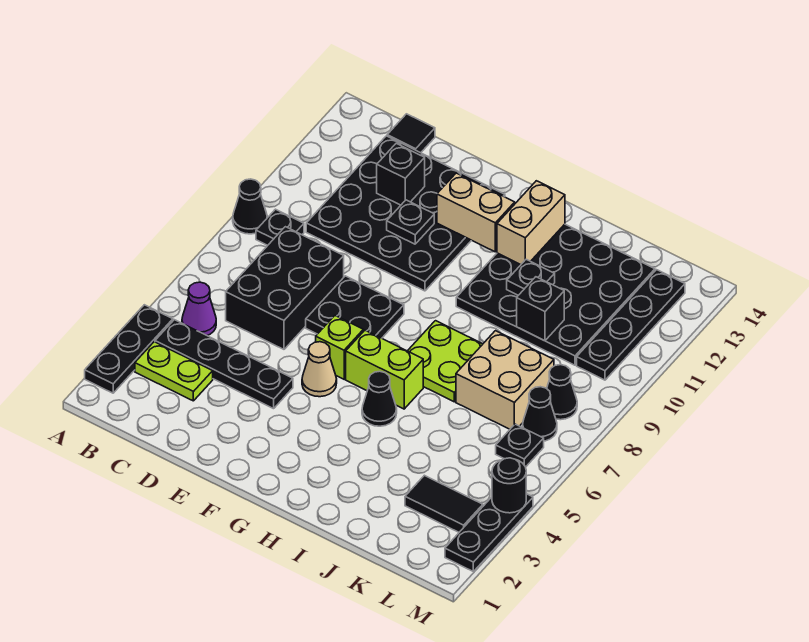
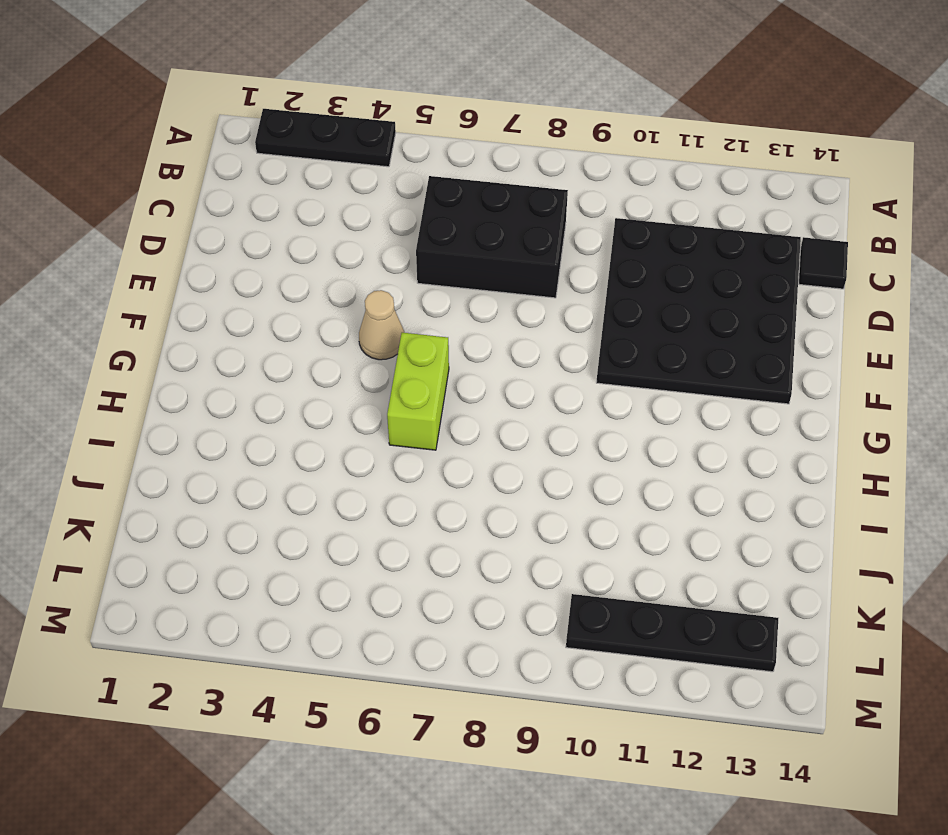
none -> black cone A9 level 1
none -> lime plate B3:C3 level 1
none -> black plate B4:E4 level 1
none -> purple cone B5 level 1

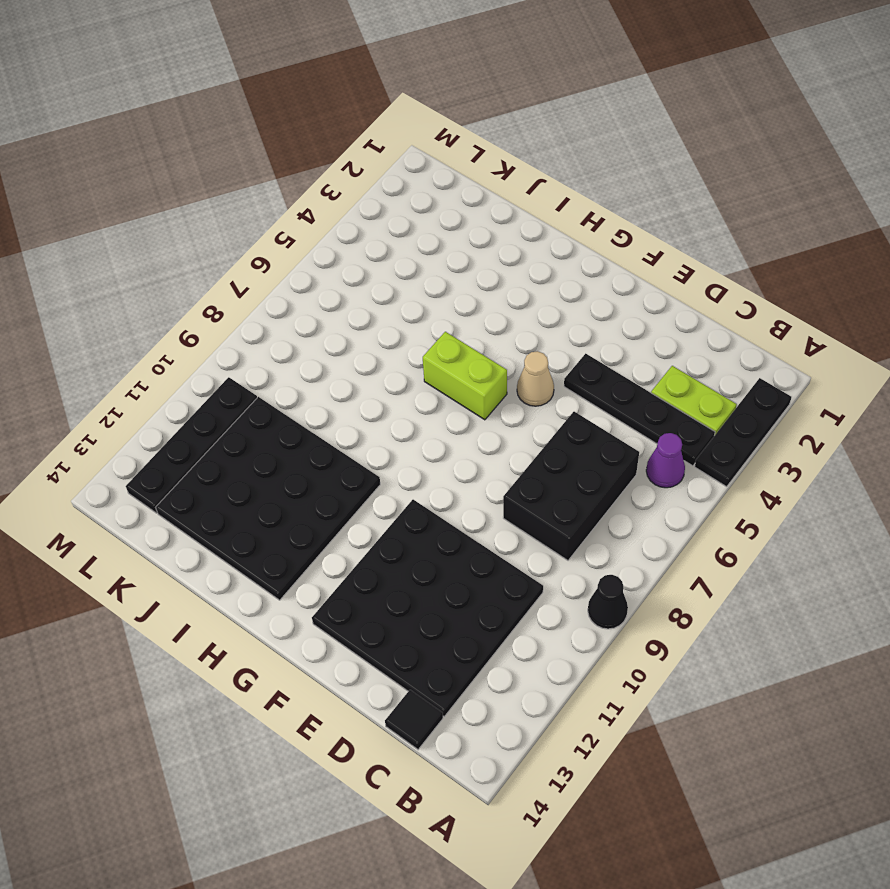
none -> black plate B9 level 1
none -> black plate E7:F8 level 1
none -> lime brick F6 level 1
none -> black cone H5 level 1

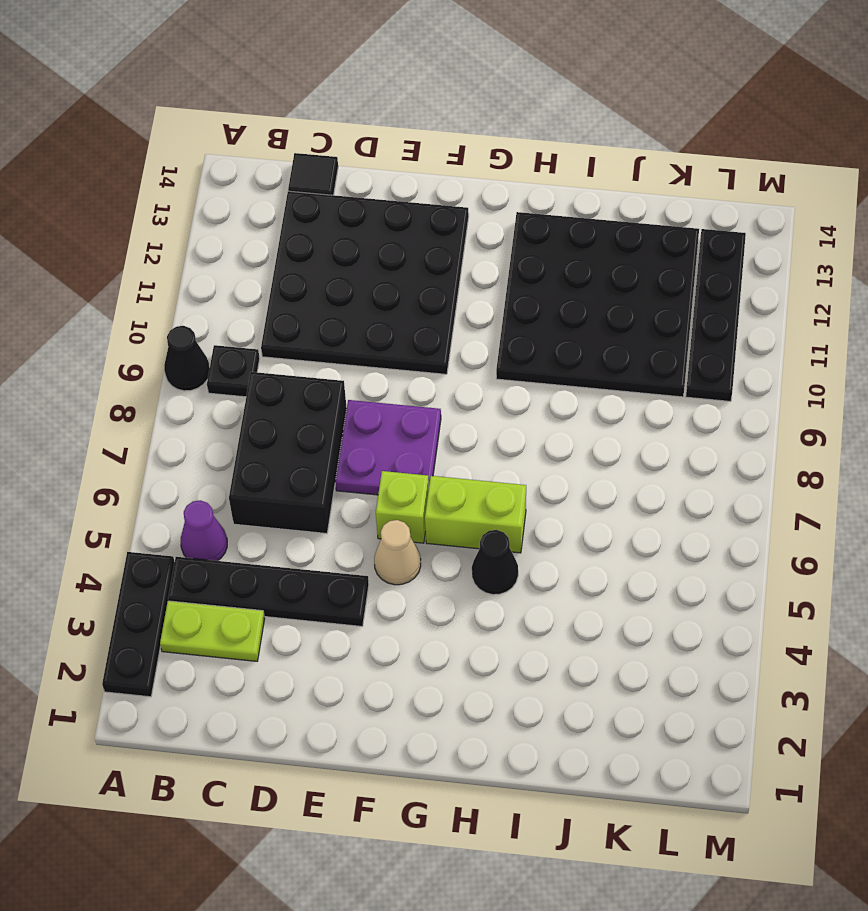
purple plate E7:F8 level 1 -> black plate E7:F8 level 1
none -> lime plate H7:I8 level 1
none -> tan brick J7:K8 level 1
none -> black tile K3:L3 level 1
none -> black plate L6 level 1

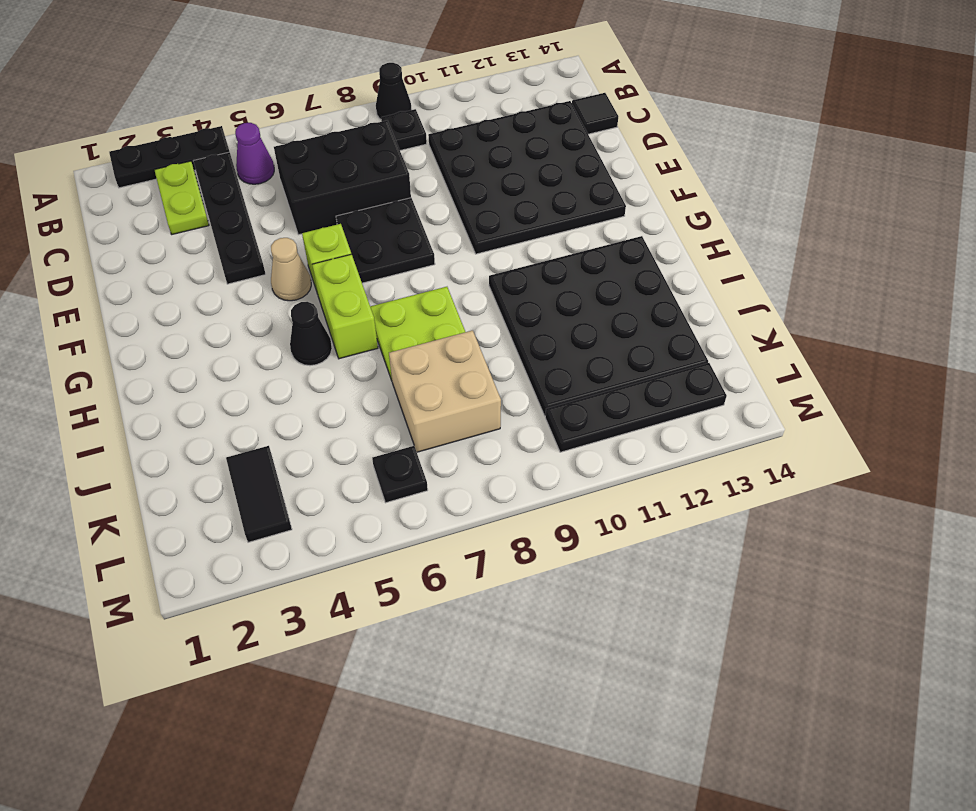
none -> black cone L7 level 1
none -> black cone L8 level 1
none -> black plate M2:M4 level 1
none -> black brick D12 level 2

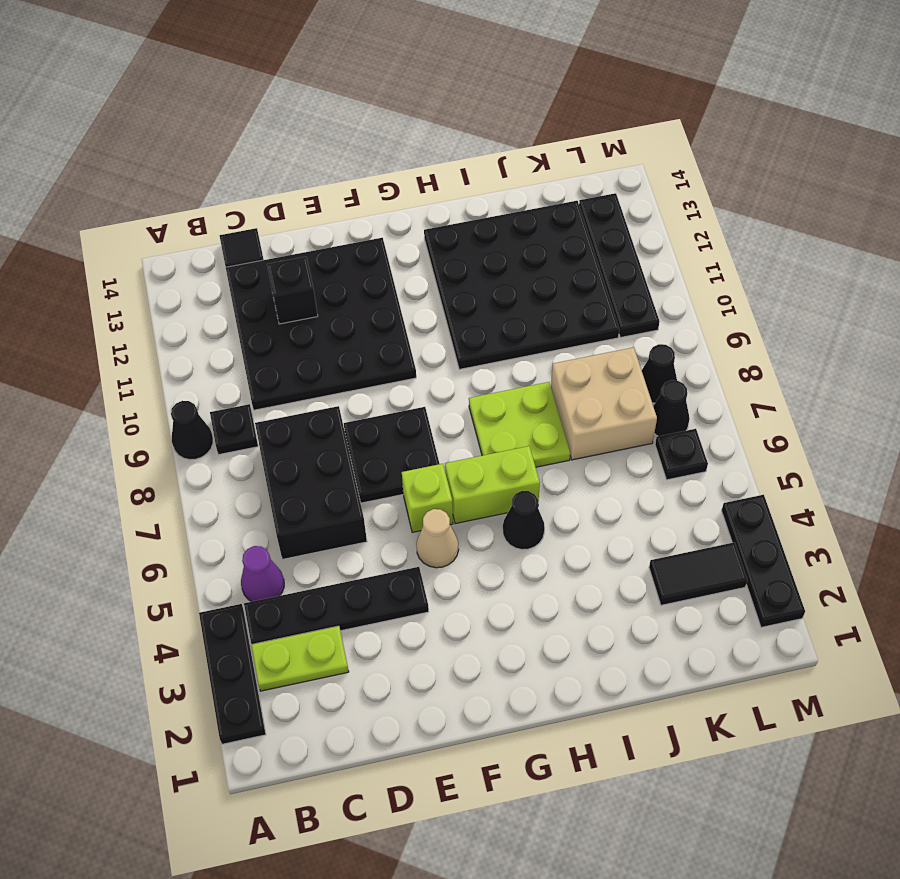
none -> black plate E11 level 2
none -> tan brick F12:G12 level 2
none -> tan brick H12:H13 level 2
none -> black plate I11 level 2

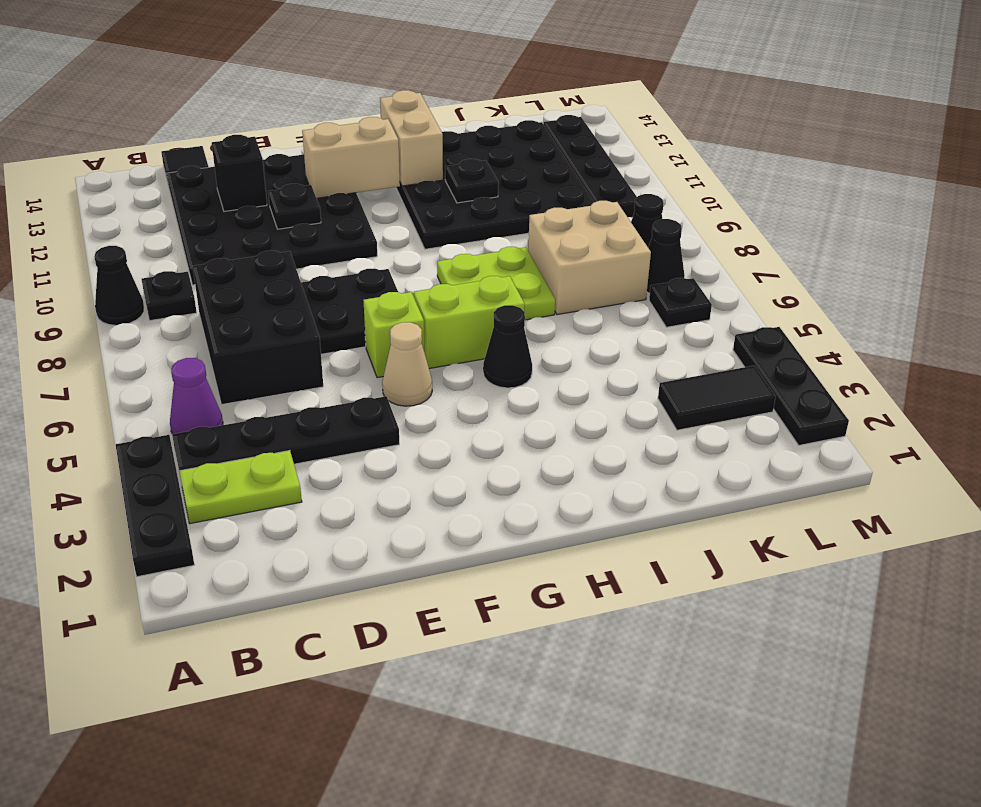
none -> black brick J10 level 2
none -> black round brick M4 level 2

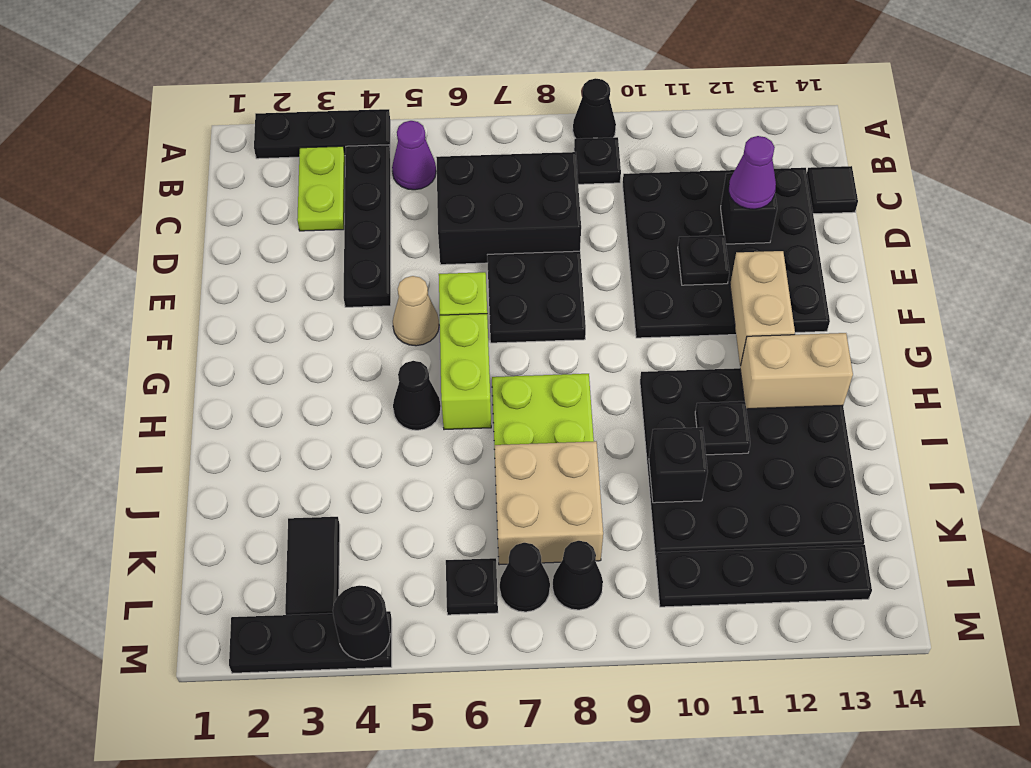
purple cone D12 level 3 -> none

